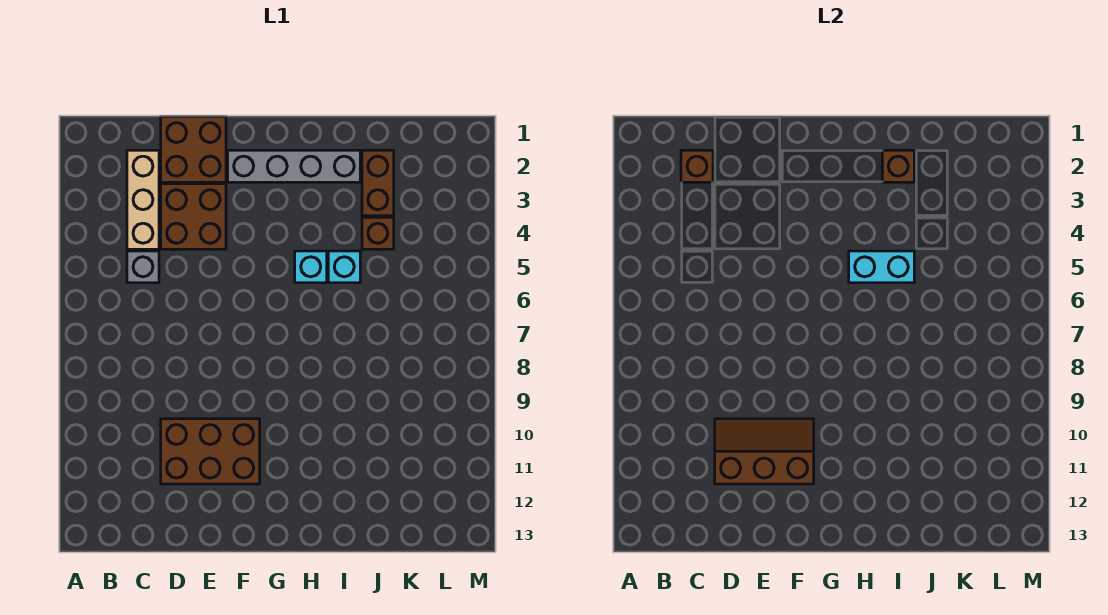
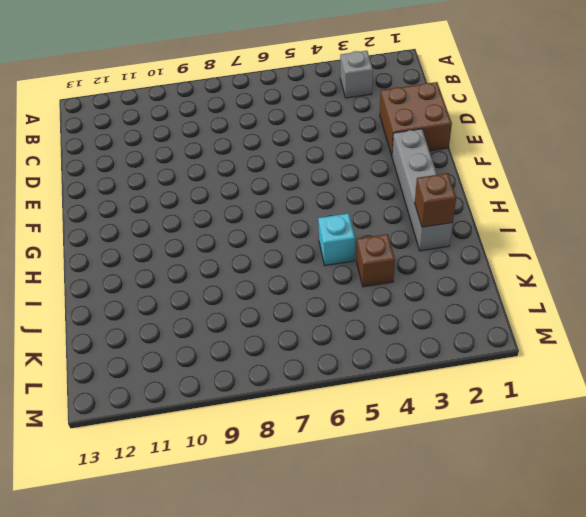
grey brick B3 level 1 -> grey brick C5 level 1
none -> tan brick C2:C4 level 1
none -> brown brick D3:E4 level 1
none -> brown brick D10:F11 level 1

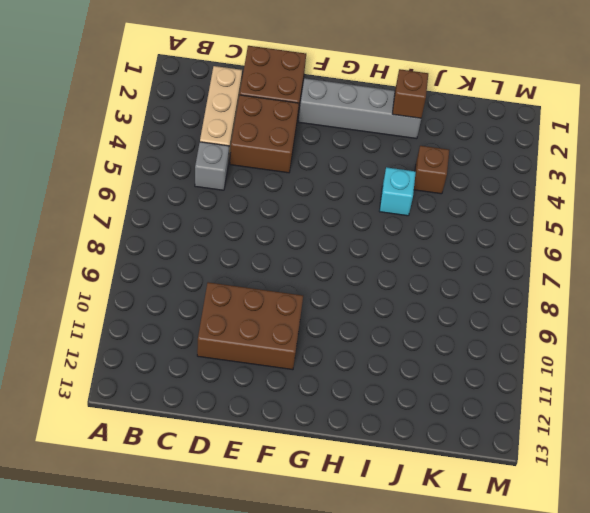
none -> cyan brick H5 level 1
none -> brown brick J2:J3 level 1
none -> brown brick C2 level 2

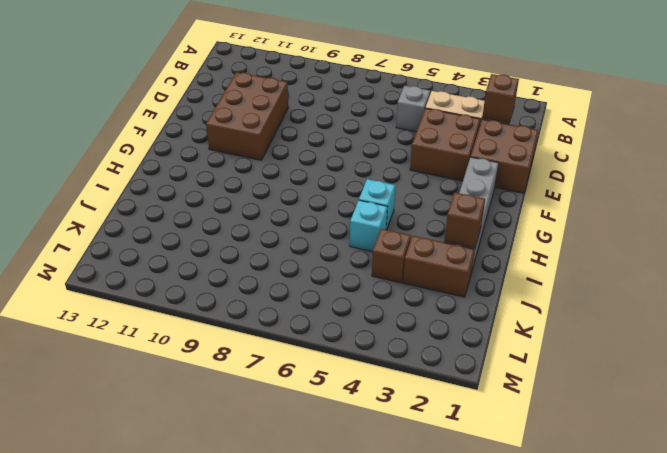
none -> brown slope D10:F11 level 2 top 11
none -> cyan brick H5:I5 level 2

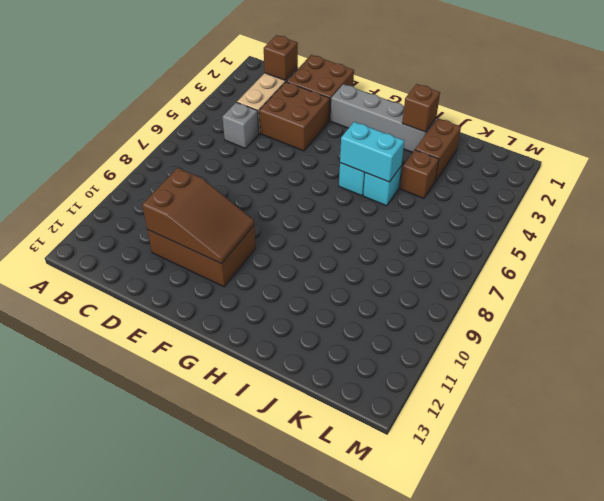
brown slope D10:F11 level 2 top D -> brown slope D10:F11 level 2 top 11

